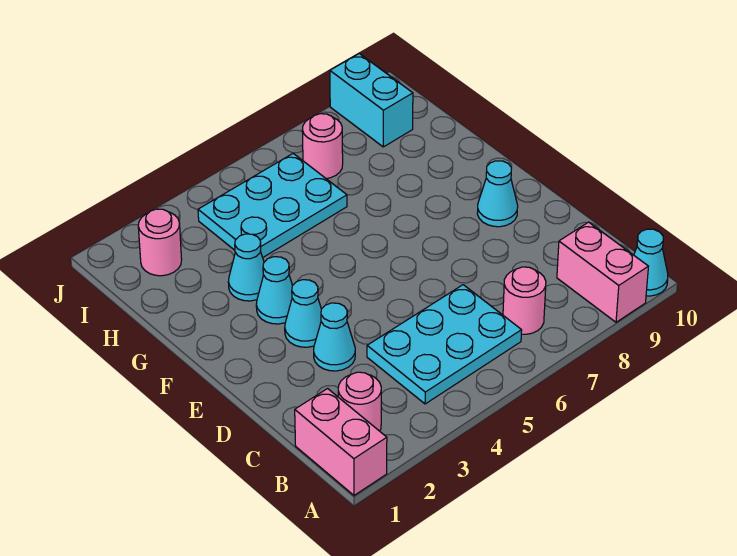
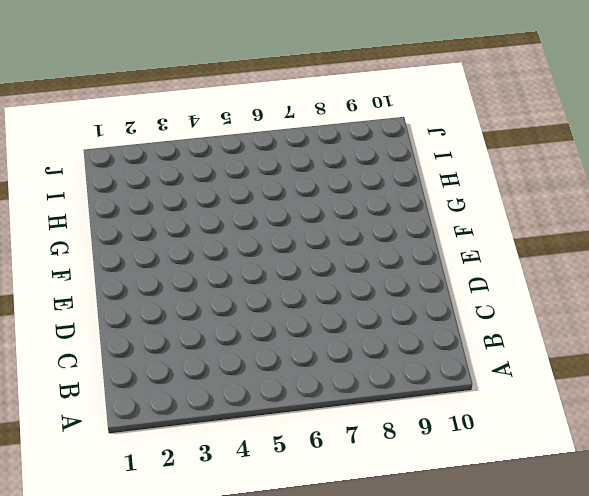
none -> pink brick A1:B1 level 1
none -> pink brick A9:B9 level 1
none -> cyan cone A10 level 1

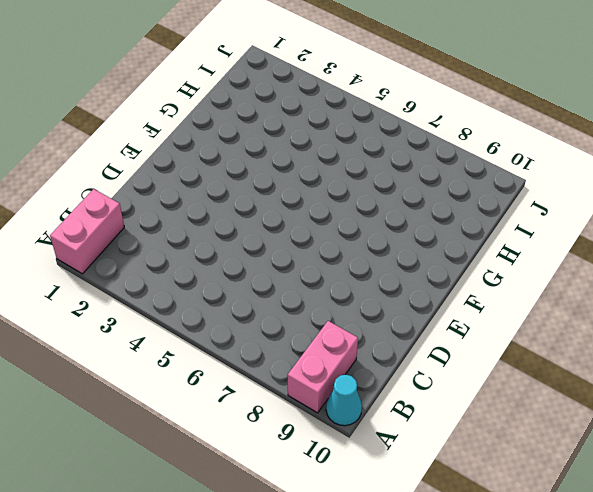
none -> pink round brick B2 level 1
none -> cyan plate B4:C6 level 1
none -> pink round brick B7 level 1

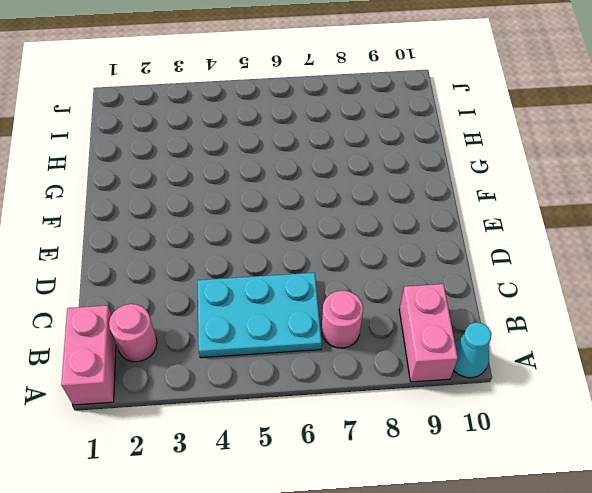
none -> cyan cone D3 level 1
none -> cyan cone E3 level 1
none -> cyan cone E9 level 1

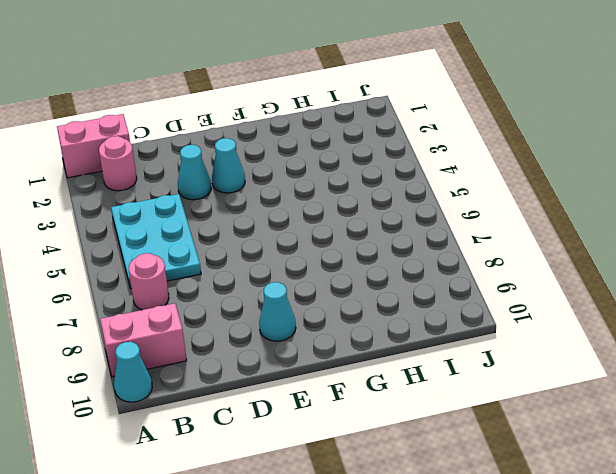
none -> cyan cone F3 level 1
none -> cyan cone G3 level 1
none -> cyan plate H4:I6 level 1

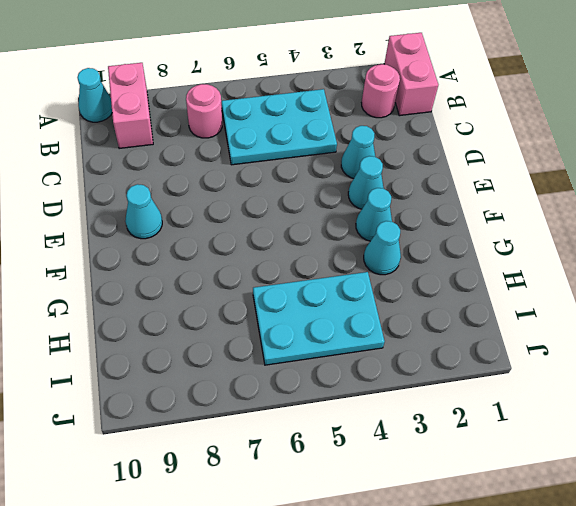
none -> pink round brick I2 level 1
none -> pink round brick I7 level 1
none -> cyan brick I9:J9 level 1

